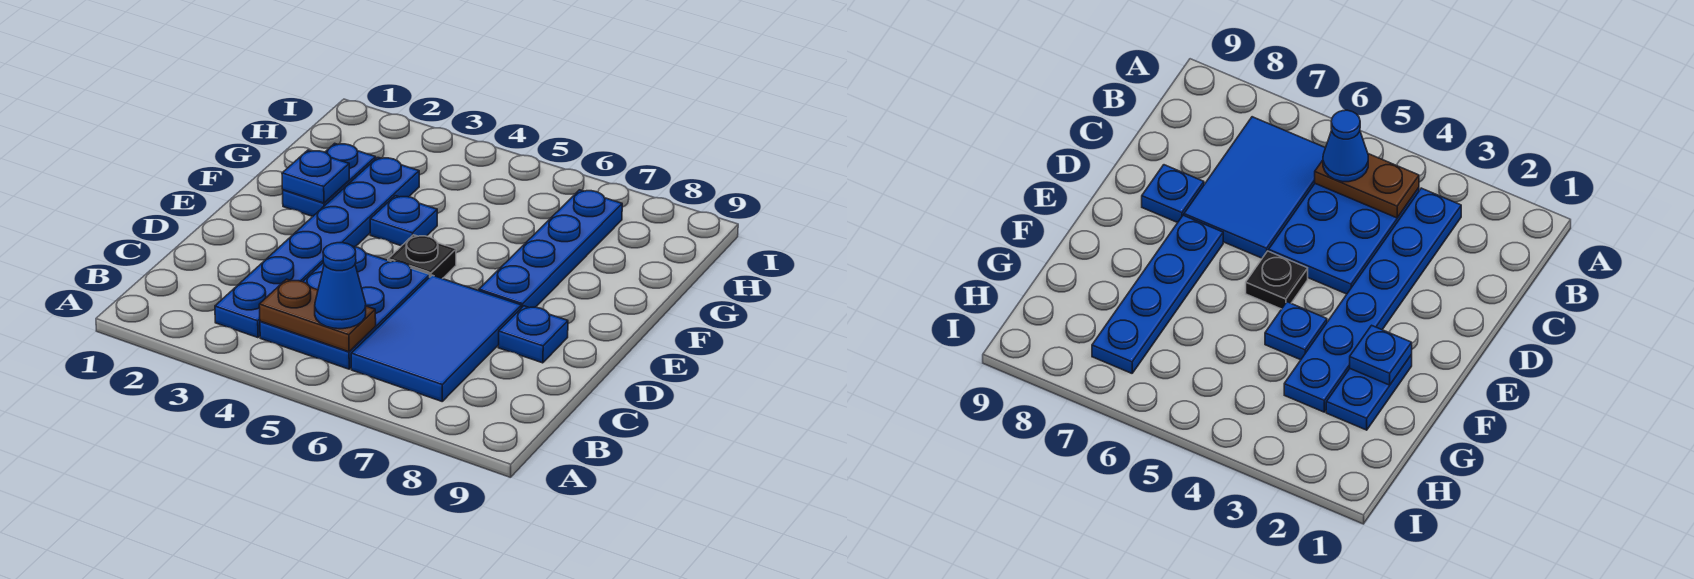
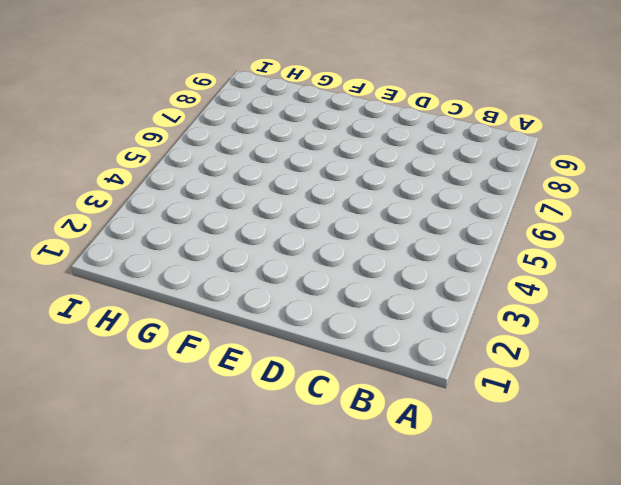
none -> blue plate B3:G3 level 1
none -> blue plate B4:D5 level 1

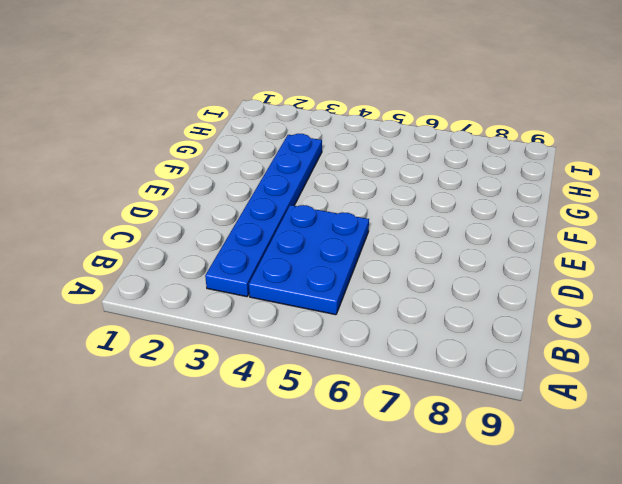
none -> blue tile B6:D7 level 1
none -> blue plate D8 level 1

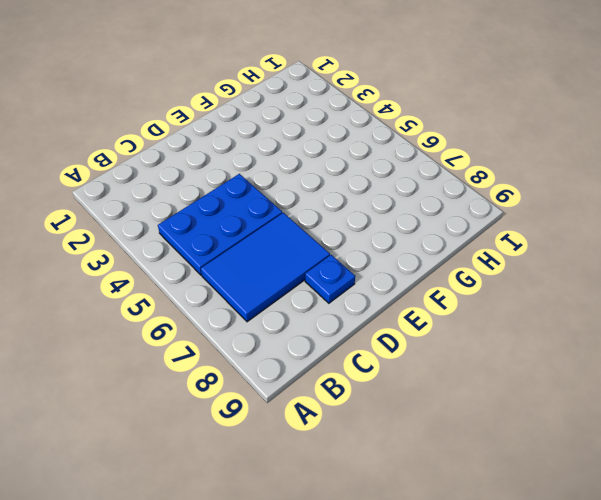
none -> blue plate B3:G3 level 1
none -> black plate E5 level 1

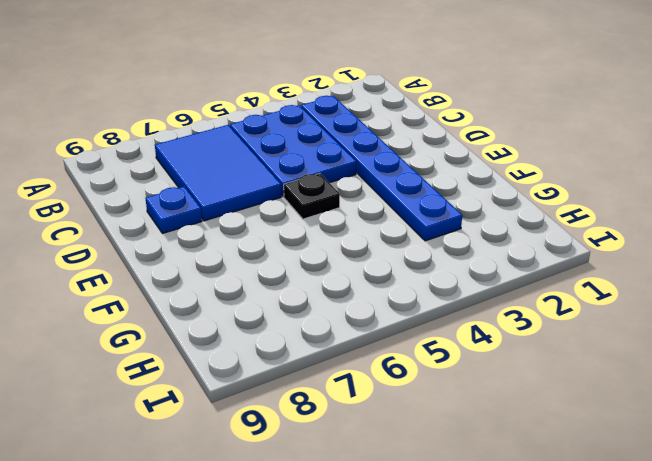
none -> blue plate E7:H7 level 1
none -> blue plate F2:G2 level 1

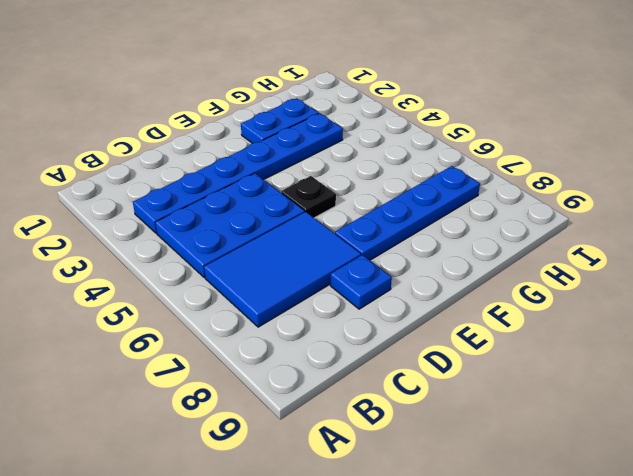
none -> blue plate F4 level 1
none -> brown plate B4:B5 level 2

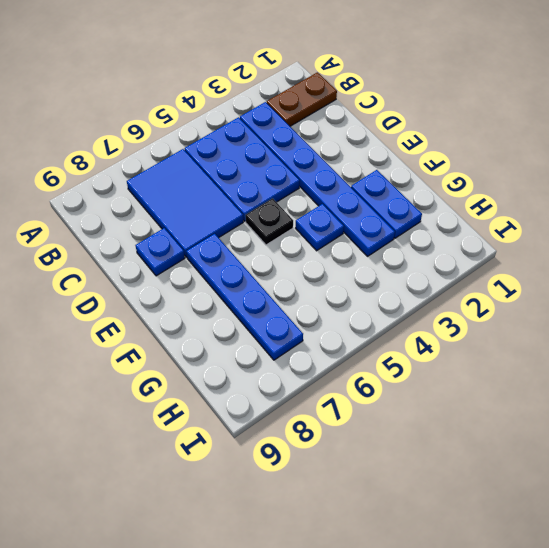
brown plate B1:B2 level 1 -> brown plate B4:B5 level 2
none -> blue plate F2 level 2
none -> blue cone B5 level 3

